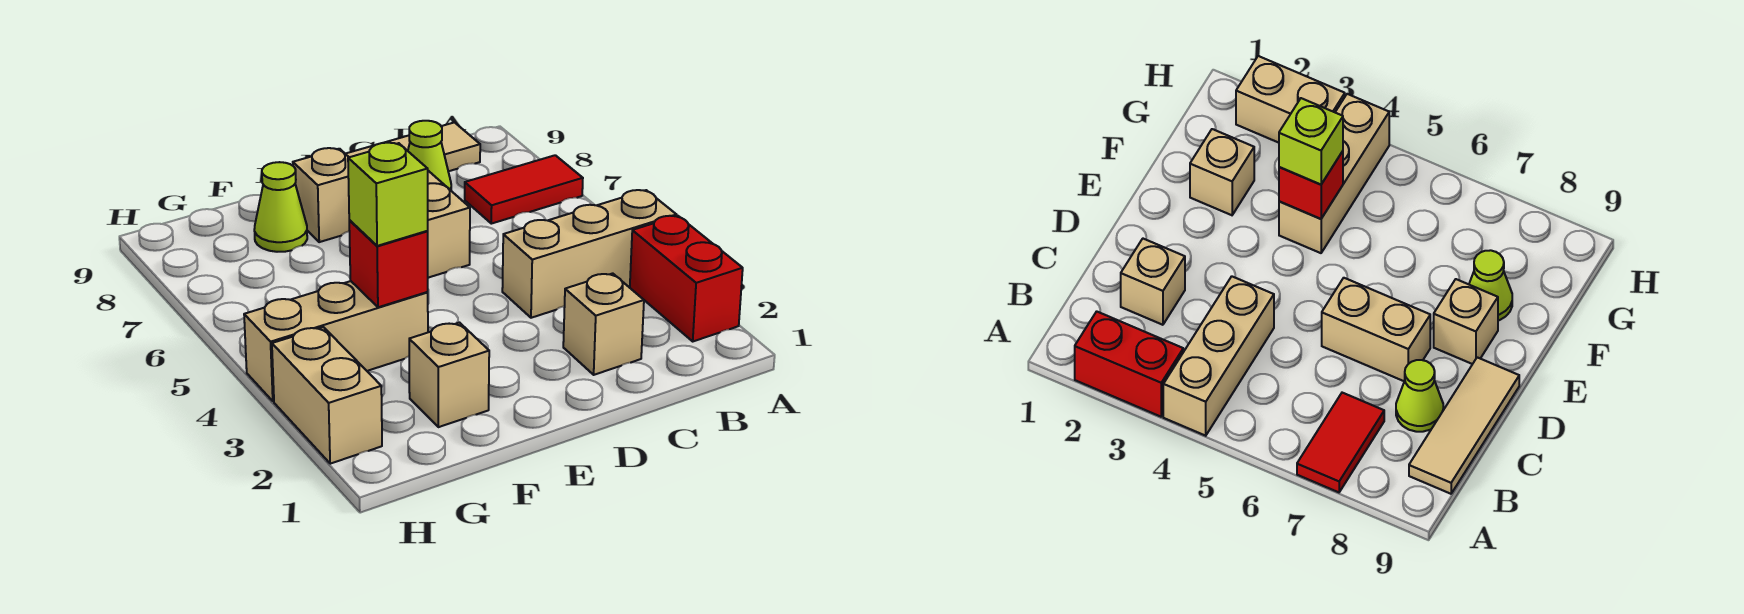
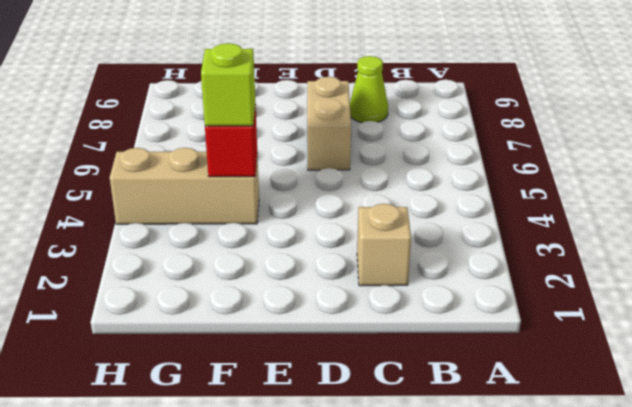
none -> red brick A2:A3 level 1
none -> tan brick A4:C4 level 1
none -> red tile A7:B7 level 1

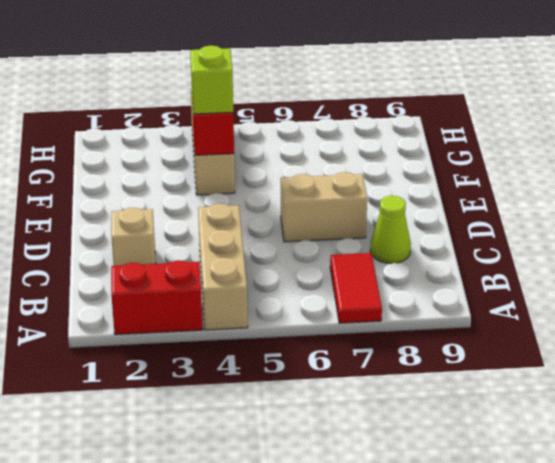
none -> tan tile B9:D9 level 1
none -> tan brick E8 level 1
none -> tan brick F2 level 1

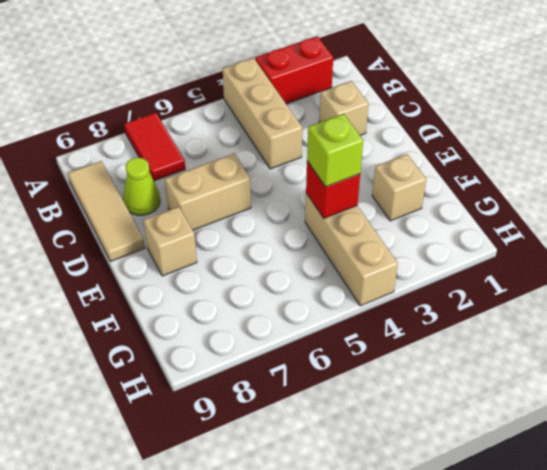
none -> lime cone F8 level 1
none -> tan brick H2:H3 level 1

